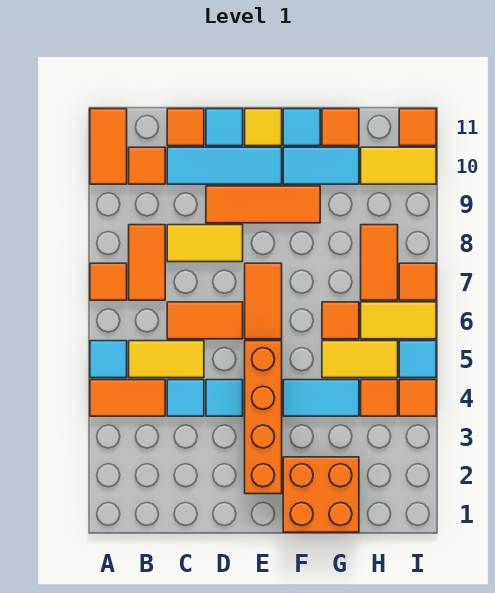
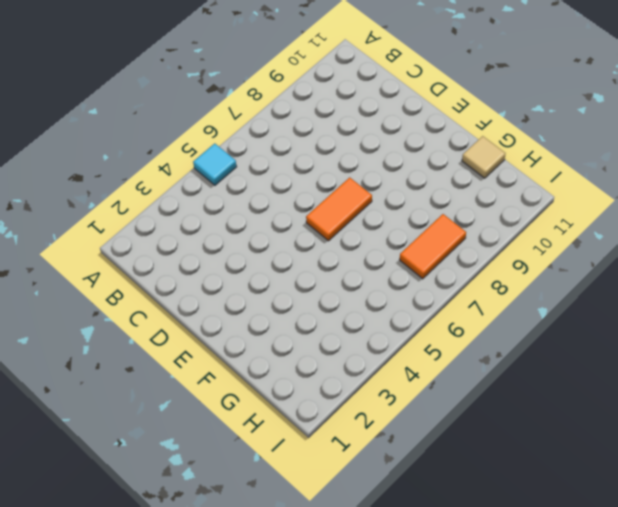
tan tile G11 level 1 -> orange tile G11 level 1
none -> orange tile A4:B4 level 1
none -> orange tile A7 level 1
none -> orange tile A10:A11 level 1
none -> yellow tile B5:C5 level 1

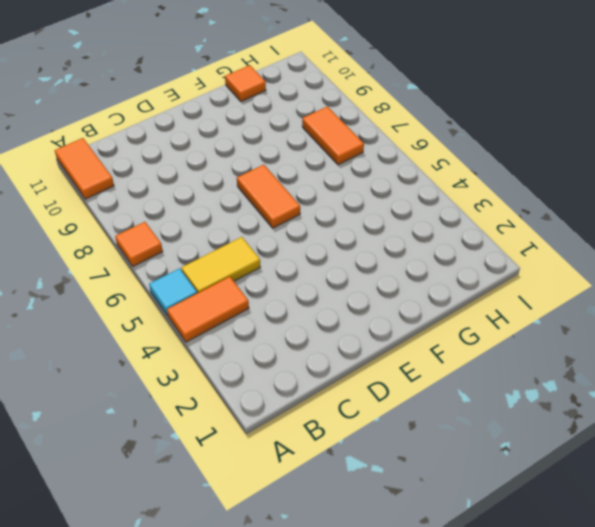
none -> orange tile B7:B8 level 1
none -> orange tile B10 level 1
none -> cyan tile C4 level 1
none -> orange tile C6:D6 level 1

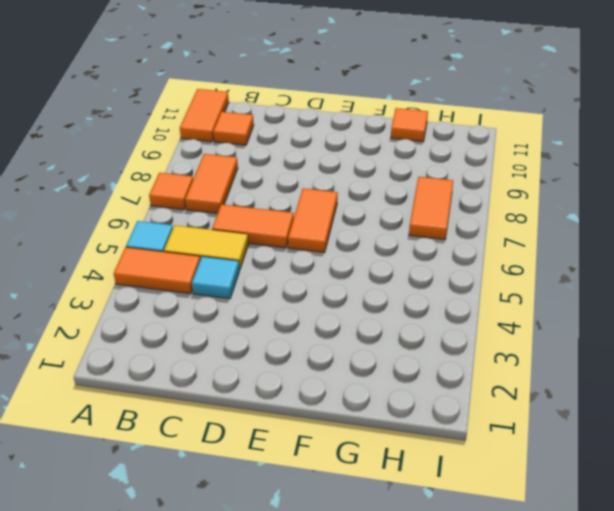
none -> yellow tile C8:D8 level 1
none -> cyan tile C10:E10 level 1
none -> orange tile C11 level 1
none -> cyan tile D4 level 1

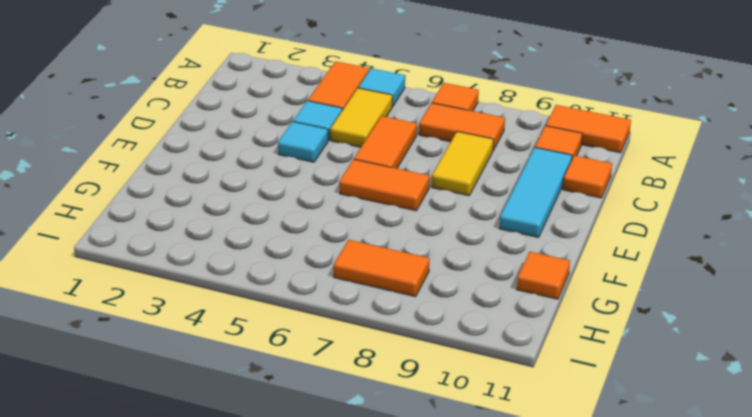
none -> orange tile D9:F9 level 1
none -> cyan tile D11 level 1
none -> orange brick E2:E5 level 1
none -> yellow tile E11 level 1

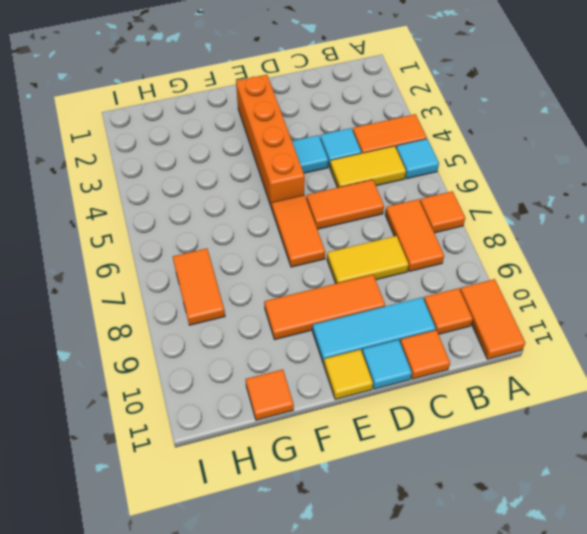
none -> orange brick F1:G2 level 1
none -> cyan tile F4:G4 level 1
none -> cyan tile F10:G10 level 1
none -> cyan tile F11 level 1

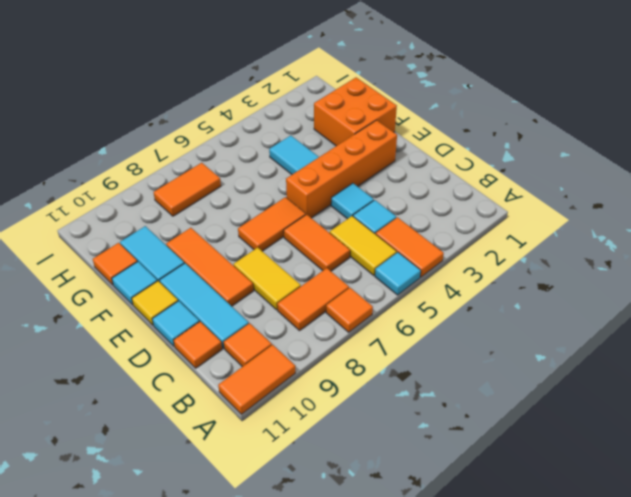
none -> yellow tile G5:H5 level 1
none -> orange tile G6 level 1
none -> orange tile H4 level 1
none -> yellow tile H6:I6 level 1

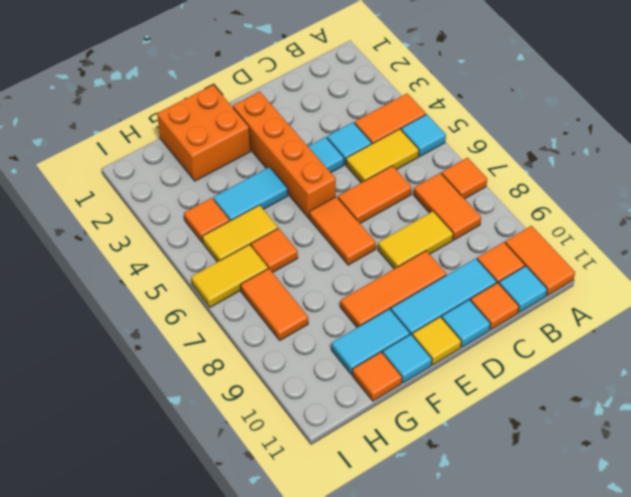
cyan tile B11 level 1 -> cyan tile I5 level 1
none -> yellow tile H10:I10 level 1
none -> orange tile I4 level 1
none -> orange tile I7 level 1
none -> orange tile I11 level 1

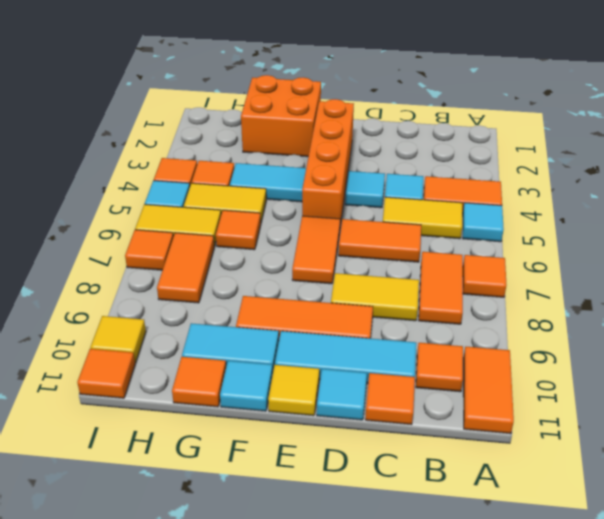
yellow tile I10 level 1 -> yellow tile H10:I10 level 1

